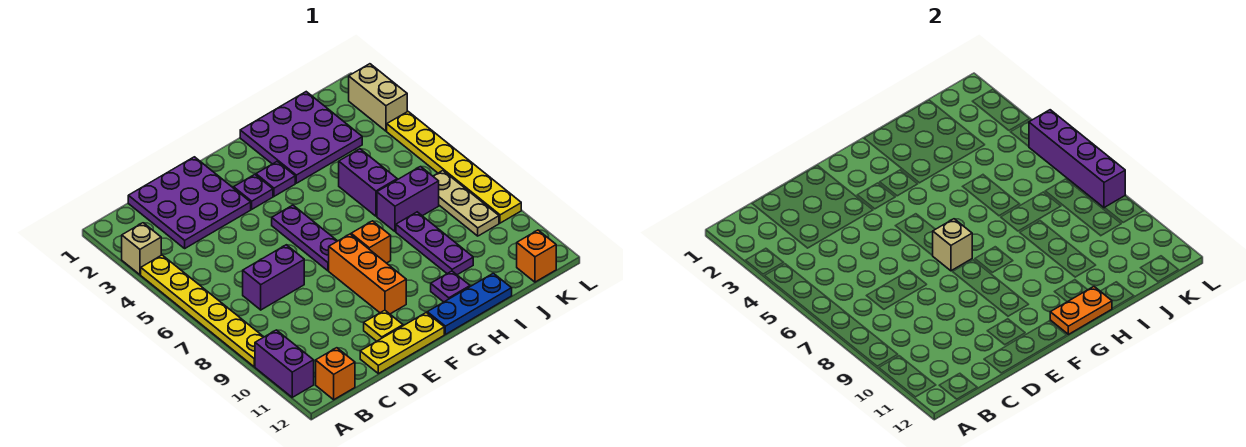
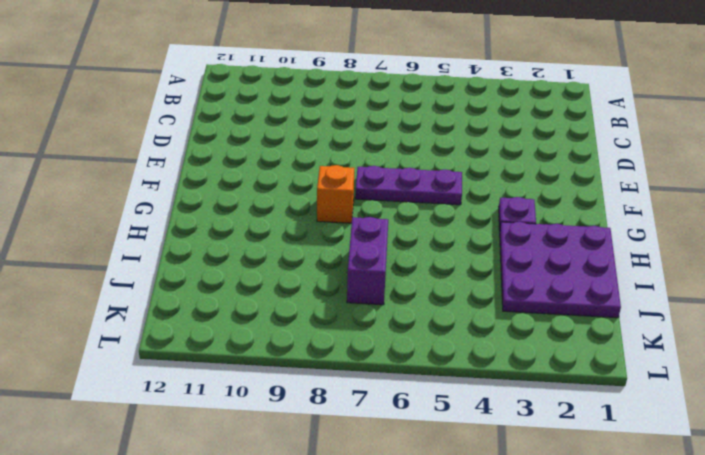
none -> tan brick A3 level 1
none -> yellow plate A4:A9 level 1
none -> purple brick A10:A11 level 1

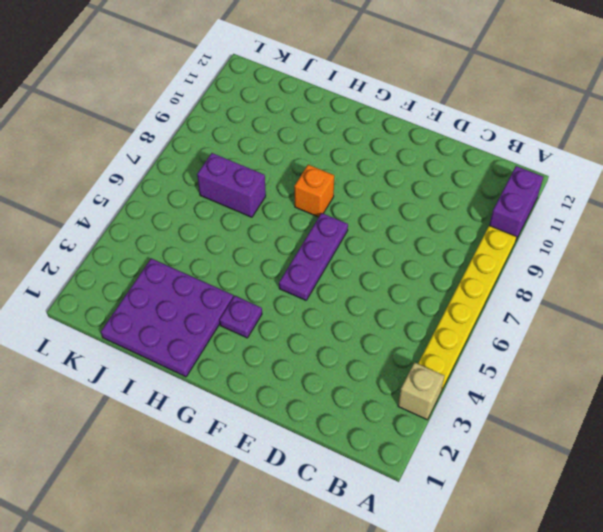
none -> orange brick B12 level 1
none -> purple plate C1:E3 level 1
none -> purple brick C7:D7 level 1

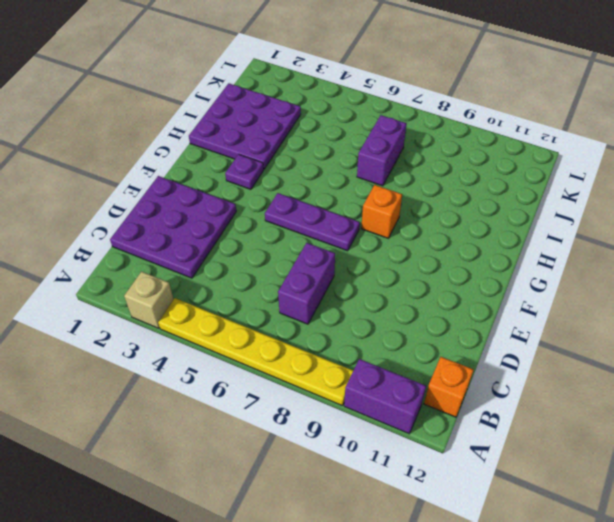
none -> yellow plate D12:F12 level 1
none -> yellow plate E11 level 1
none -> purple plate F3 level 1

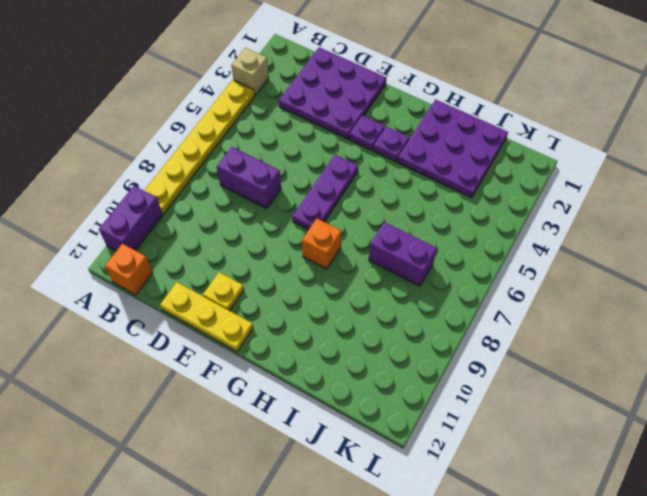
none -> orange brick F8:F10 level 1
none -> blue plate G12:I12 level 1
none -> purple plate H11 level 1

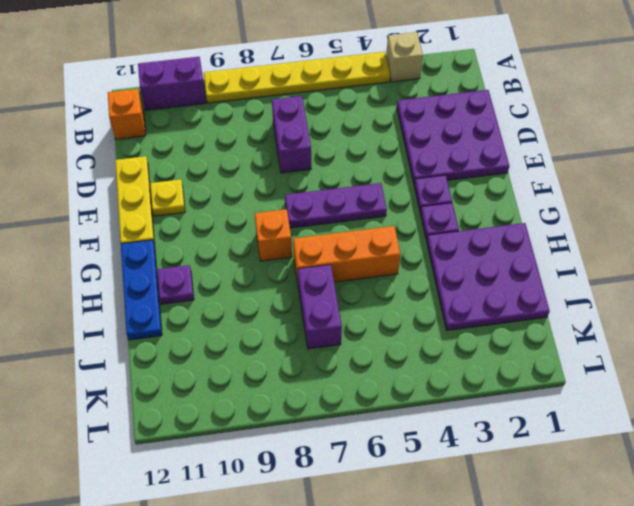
orange brick H5:H7 level 1 -> orange brick F8:F10 level 1
none -> purple brick I5:I6 level 1
none -> purple plate I8:I10 level 1
none -> tan plate K7:K9 level 1

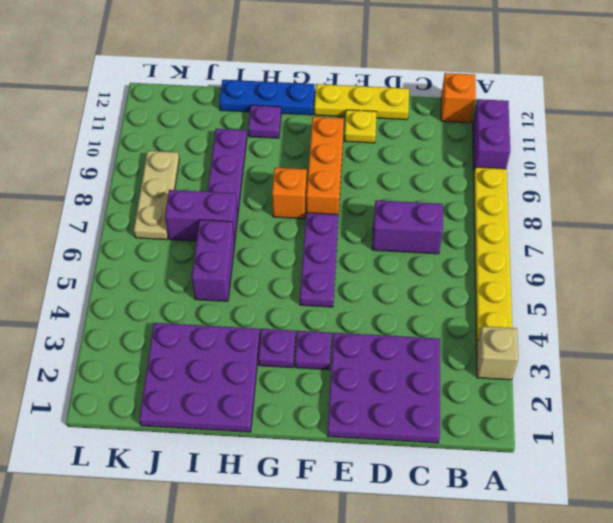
none -> orange brick K12 level 1
none -> tan brick L2:L3 level 1
none -> yellow plate L4:L9 level 1

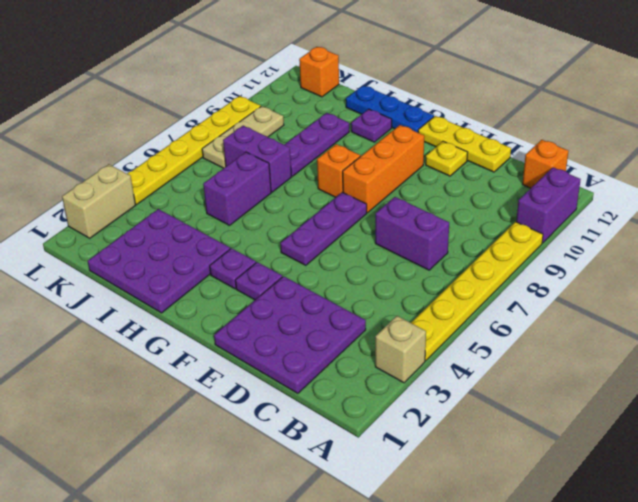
none -> tan brick F7 level 2
none -> orange plate G12:H12 level 2
none -> purple brick L5:L8 level 2

